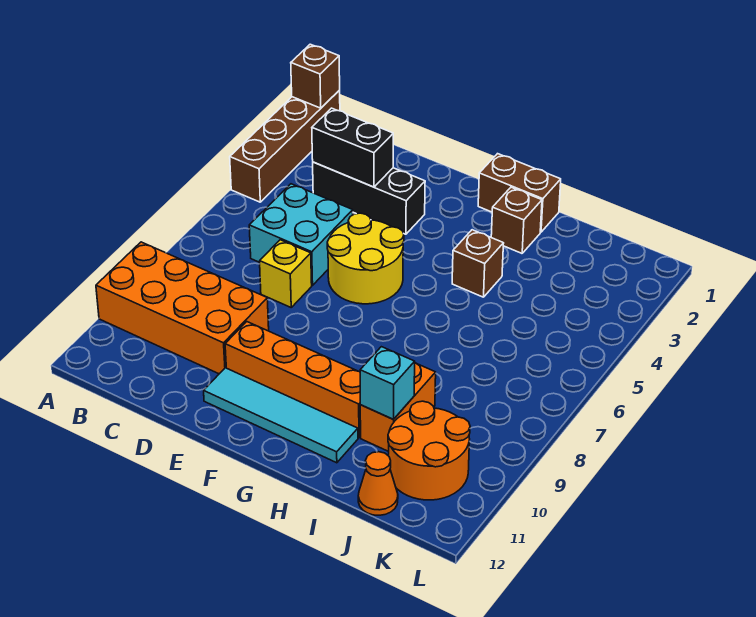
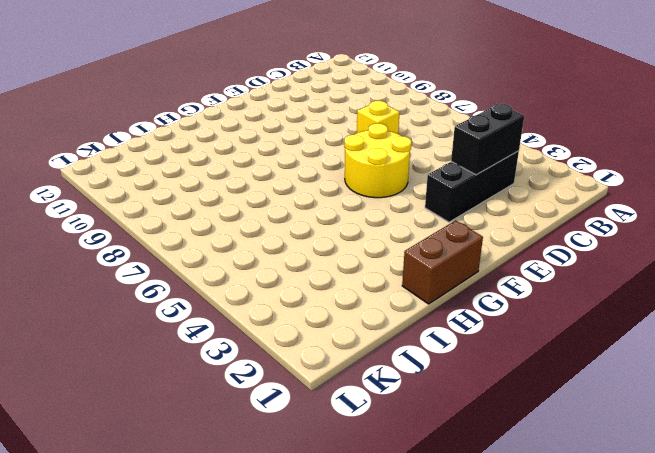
none -> brown brick A1:A4 level 1
none -> orange brick A9:D10 level 1
none -> cyan brick C5:D6 level 1

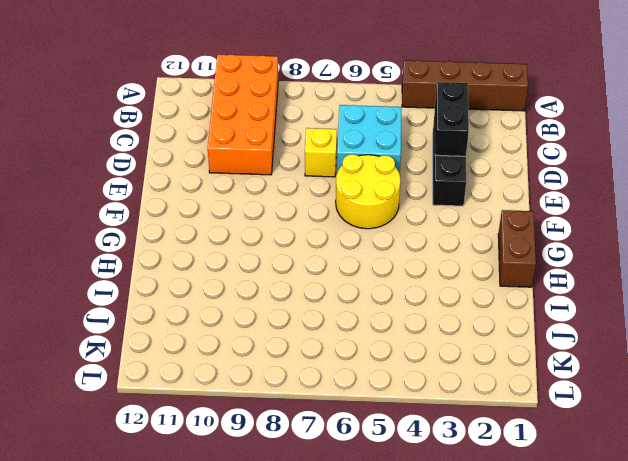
none -> orange brick E10:H10 level 1
none -> cyan tile E11:H11 level 1
none -> brown brick H2 level 1

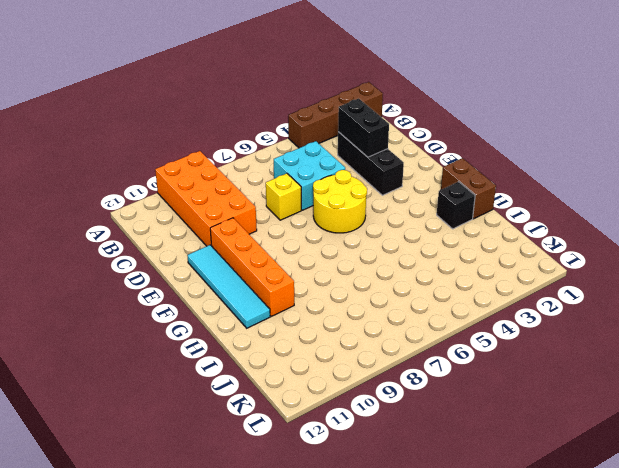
black brick H2 level 1 -> brown brick H2 level 1
none -> brown brick H4 level 1
none -> orange brick I9:I10 level 1
none -> orange round brick J10:K11 level 1

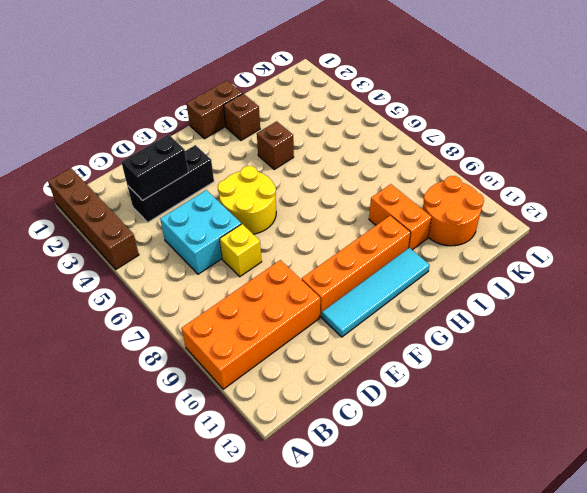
none -> orange cone J12 level 1
none -> brown brick A1 level 2
none -> cyan brick I10 level 2

